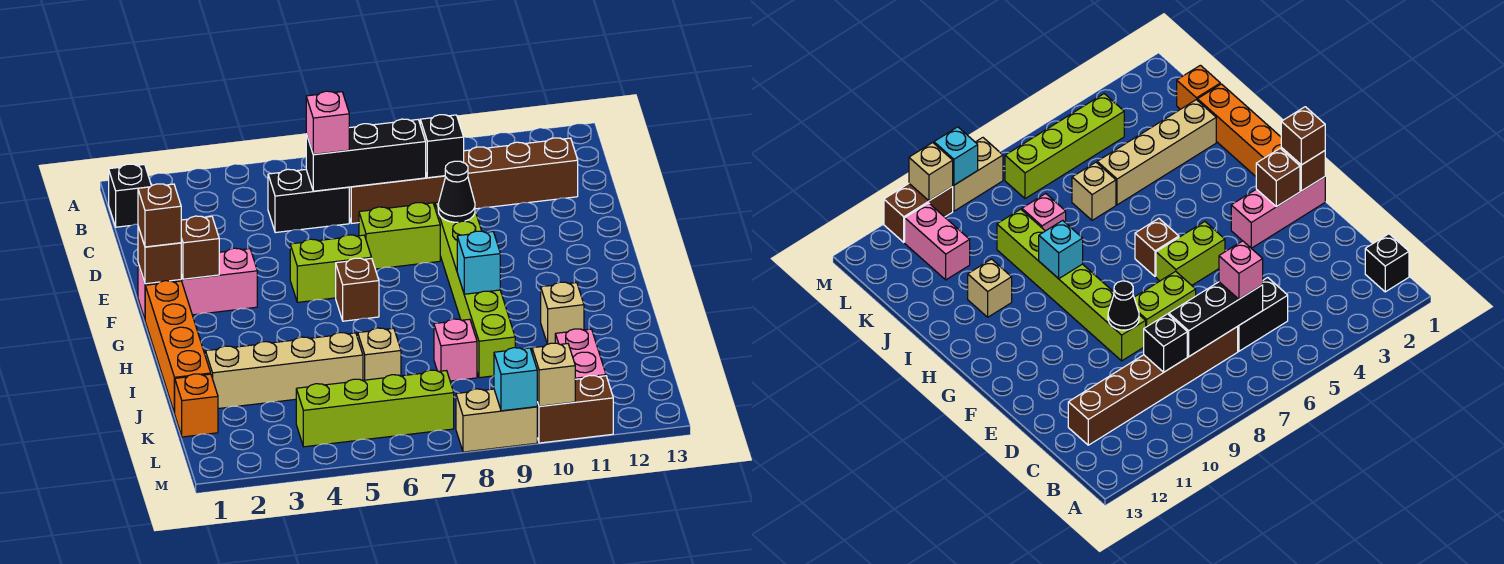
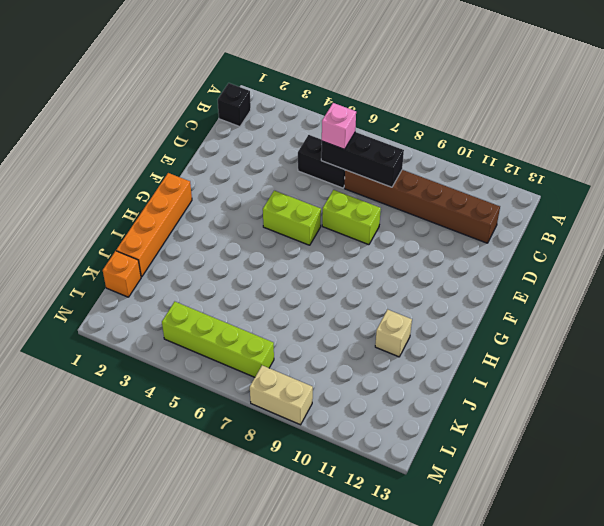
none -> lime brick E9:J9 level 1
none -> pink brick F1:F3 level 1
none -> brown brick G6 level 1

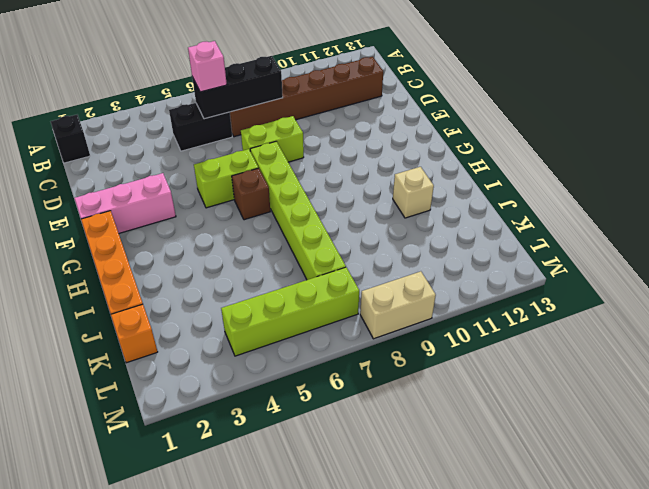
lime brick F7:K7 level 1 -> lime brick E9:J9 level 1
none -> tan brick J2:J5 level 1
none -> tan brick J6 level 1
none -> pink brick J8 level 1

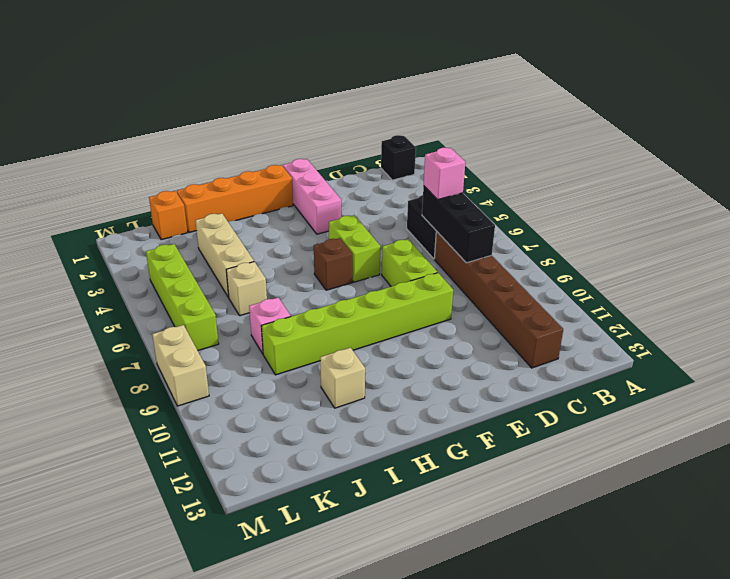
tan brick J3:J5 level 1 -> tan brick J2:J5 level 1
none -> pink brick K11:L11 level 1
none -> brown brick M10:M11 level 1
none -> black brick C9 level 2

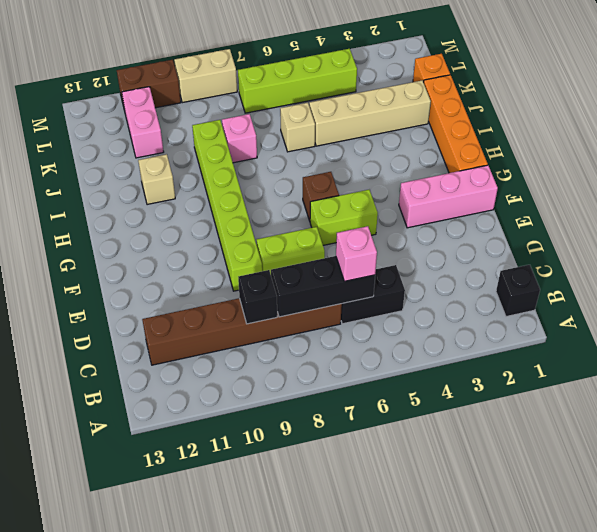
none -> black cone E9 level 2
none -> brown brick F1 level 2
none -> brown brick F2 level 2

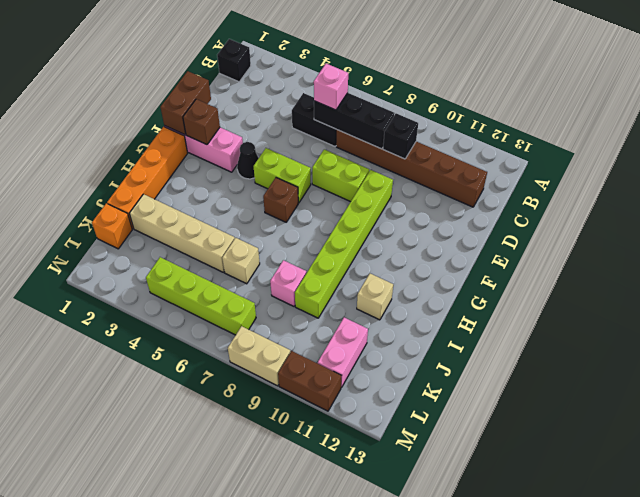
brown brick E1:F1 level 2 -> brown brick F1 level 2
black cone F4 level 1 -> black cone E9 level 2
none -> cyan brick H9 level 2
none -> cyan brick M9 level 2
none -> tan brick M10 level 2

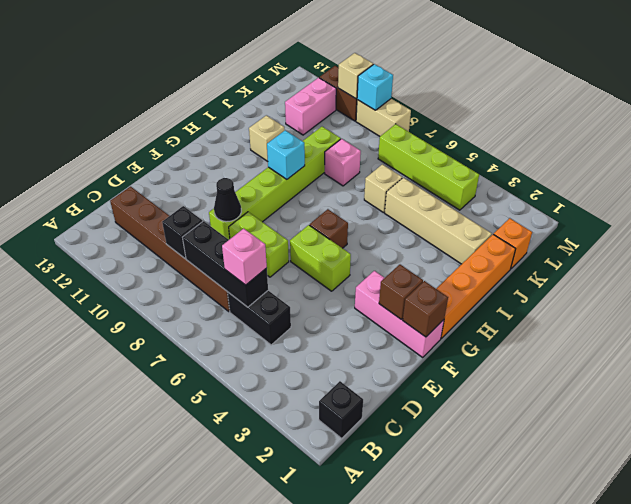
none -> brown brick F1 level 3

